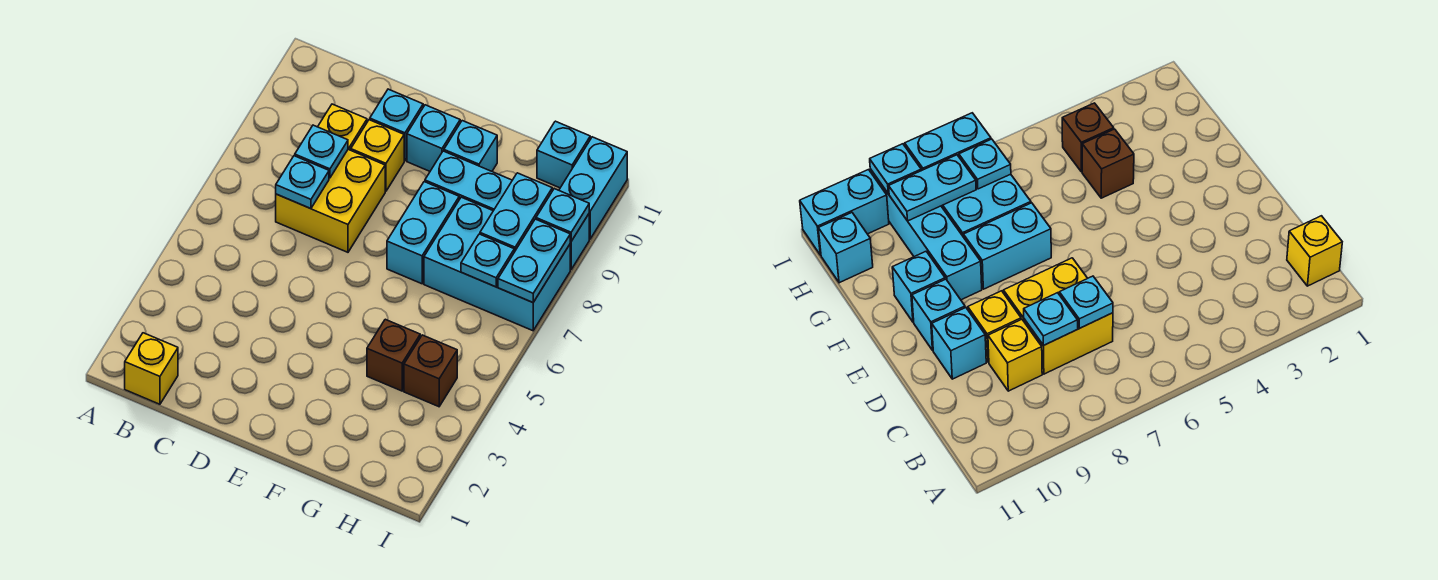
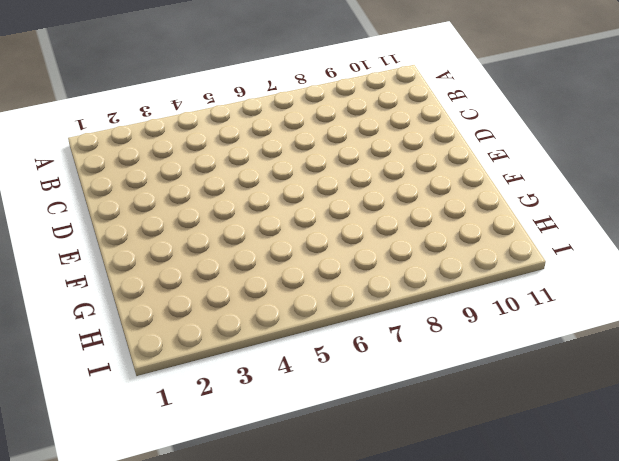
none -> yellow brick B1 level 1
none -> yellow brick C7:D8 level 1
none -> yellow brick C9 level 1

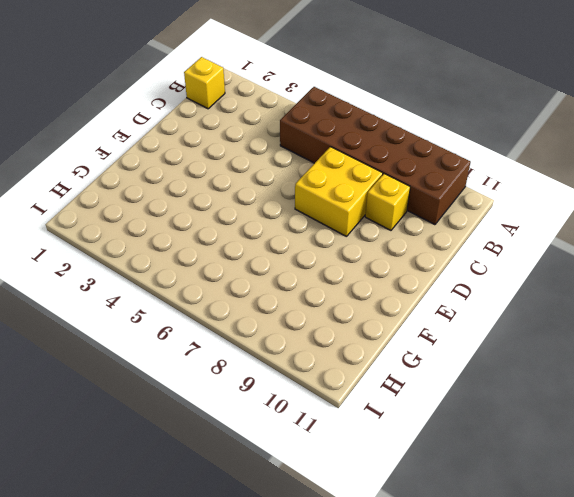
brown brick A5:B10 level 1 -> none
none -> yellow brick D9 level 1
none -> cyan brick D10 level 1
none -> cyan brick E10 level 1

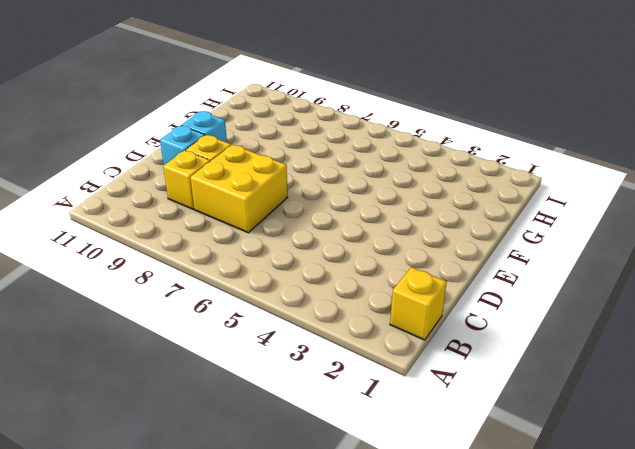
none -> cyan brick F7:F8 level 1
none -> cyan brick F9:I9 level 1
none -> cyan brick F10 level 1

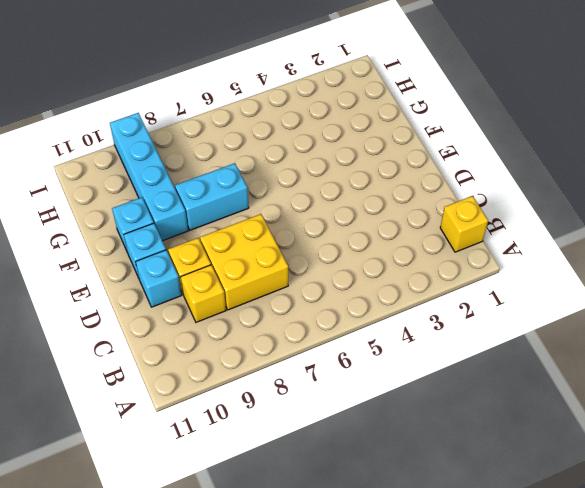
none -> brown brick G4 level 1
none -> cyan brick G7:I8 level 1
none -> brown brick H4 level 1

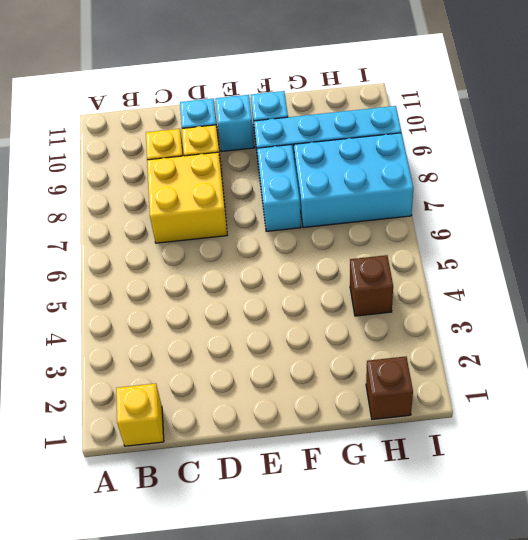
brown brick H1 level 1 -> brown brick G4 level 1
none -> cyan brick H11 level 1
none -> cyan brick I10:I11 level 1
none -> cyan plate C7 level 2

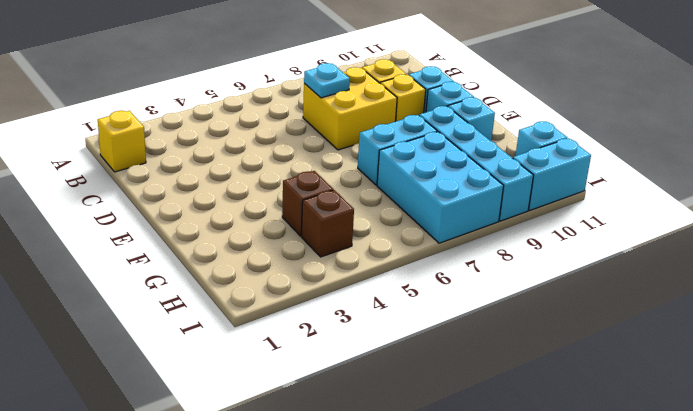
none -> cyan plate C8 level 2
none -> cyan plate H7 level 2
none -> cyan plate H8:H9 level 2

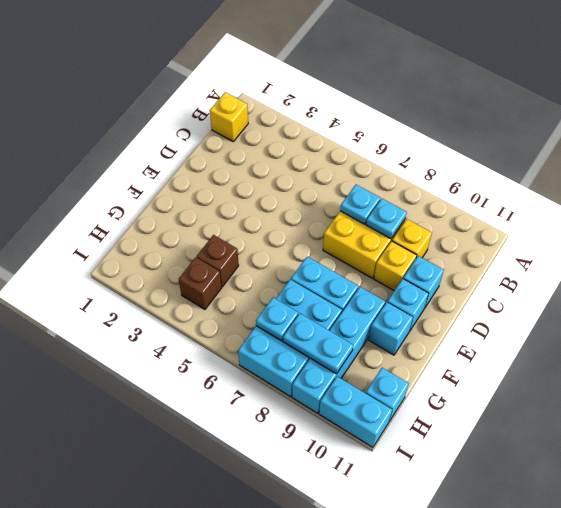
none -> cyan plate I7:I8 level 2
none -> cyan plate I9 level 2

